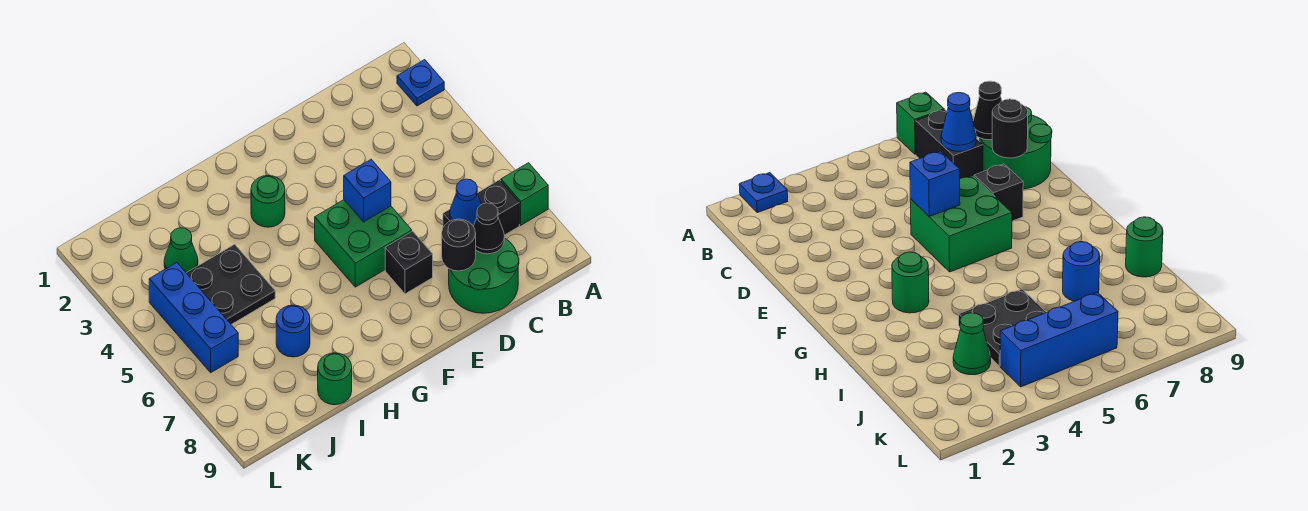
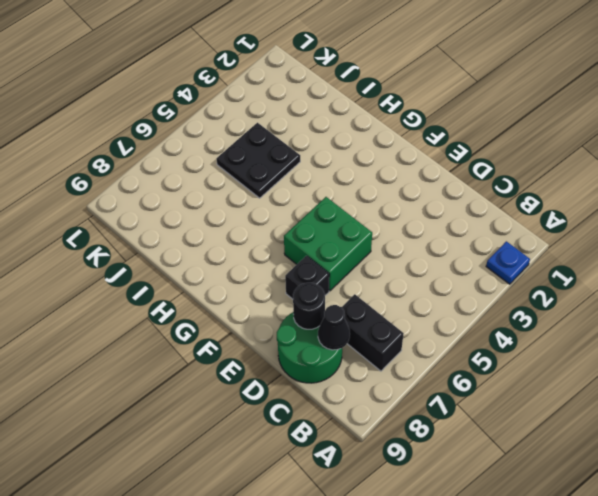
none -> green brick A7 level 1
none -> green round brick G3 level 1
none -> blue round brick I7 level 1

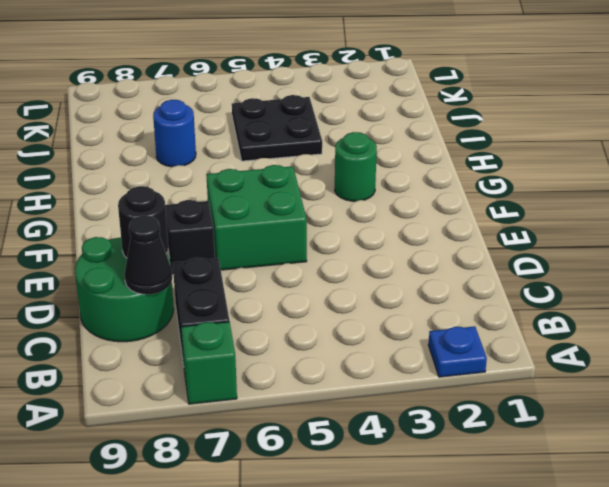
none -> green round brick I9 level 1
none -> green cone J3 level 1
none -> blue brick K4:K6 level 1

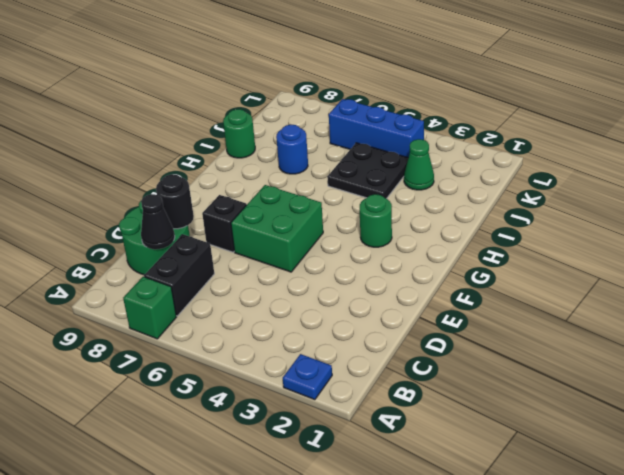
none -> blue cone C7 level 2
none -> blue brick E5 level 2

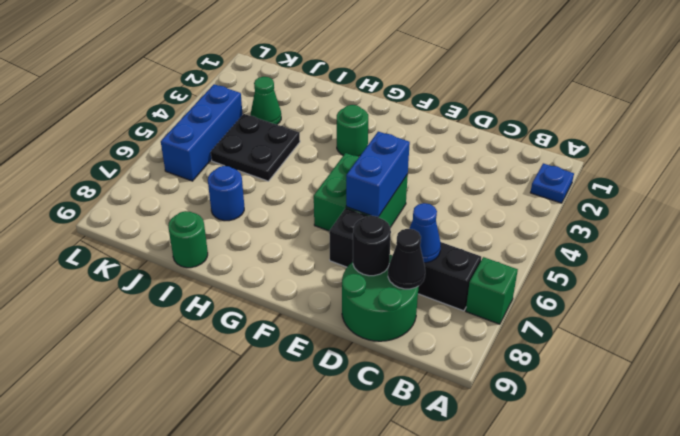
blue brick E5:E6 level 2 -> blue brick E5 level 2

